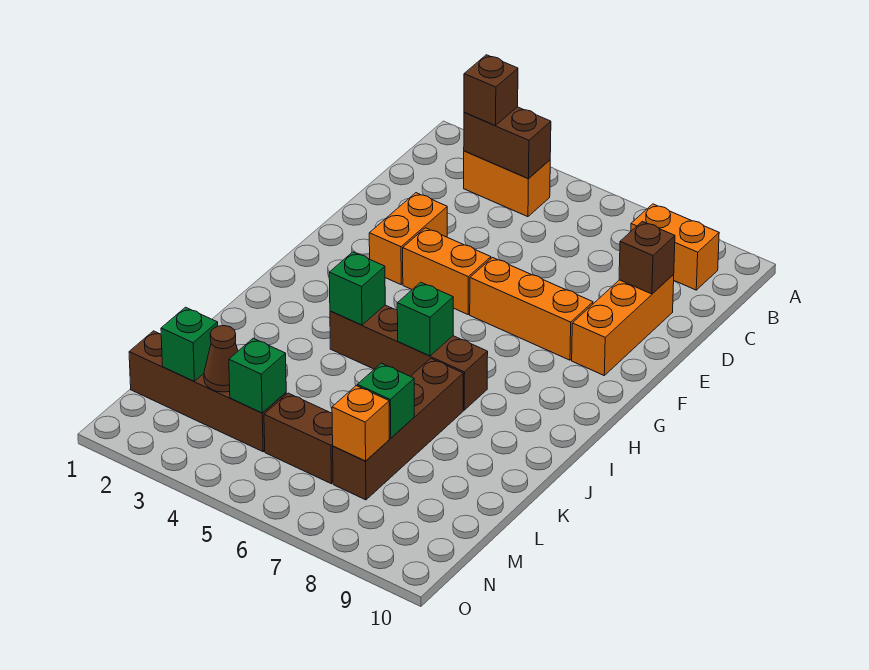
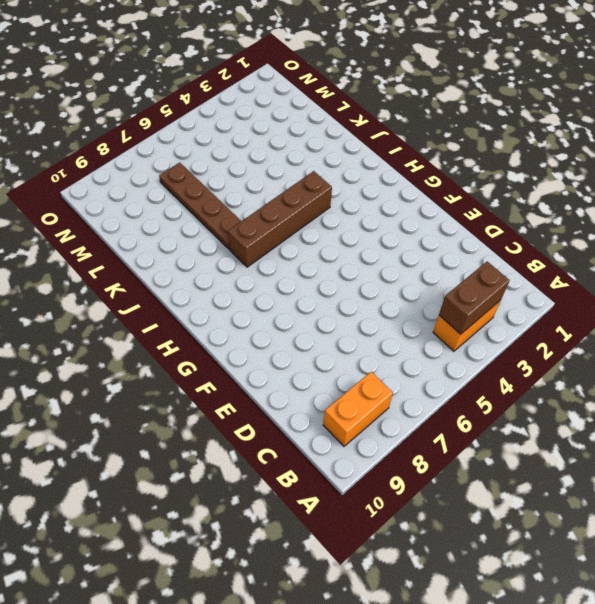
brown plate J7:M7 level 1 -> brown brick J7:M7 level 1
none -> orange brick D9:F9 level 1
none -> orange brick E3:F3 level 1
none -> orange brick F4:F5 level 1

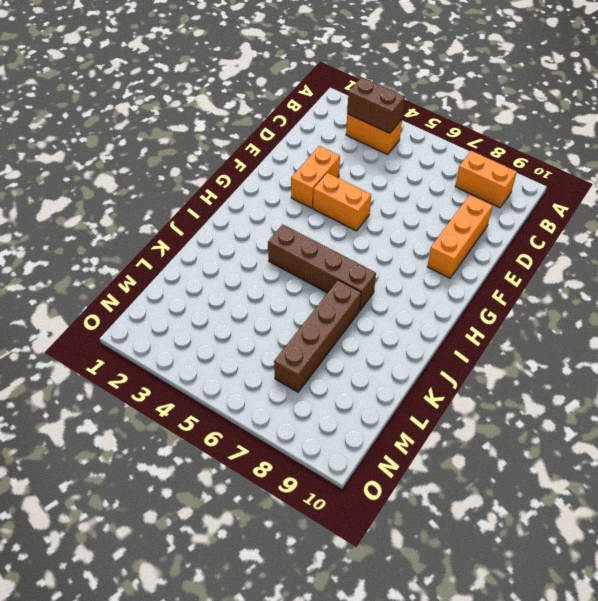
none -> orange brick F6:F8 level 1
none -> brown brick M1:M4 level 1
none -> brown brick M5:M6 level 1

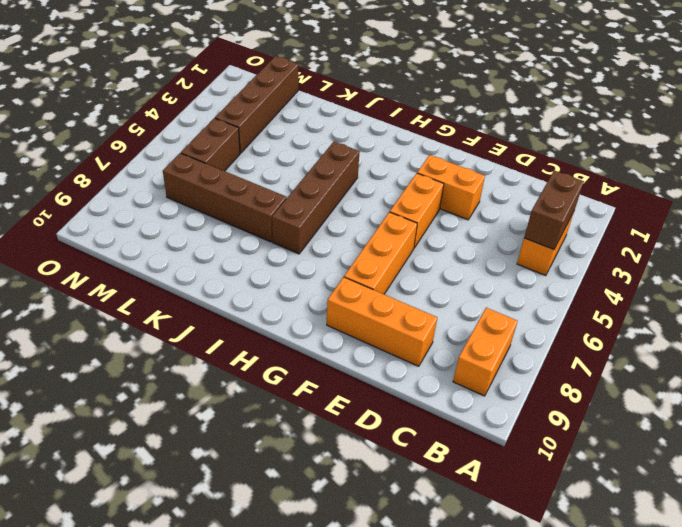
none -> brown brick D9 level 2
none -> green brick I4 level 2
none -> green brick I6 level 2

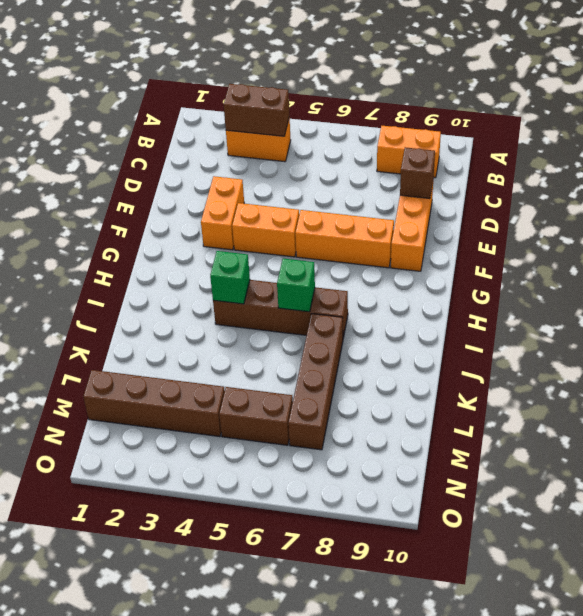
none -> green brick L7 level 2
none -> green brick M2 level 2
none -> brown cone M3 level 2

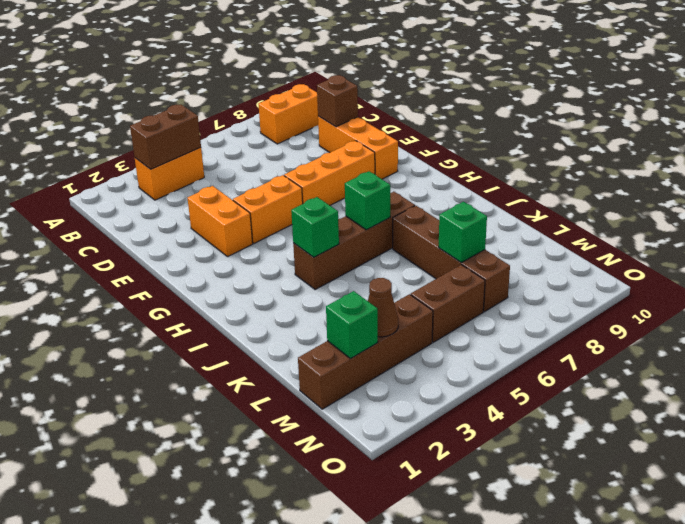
none -> green brick M4 level 2
none -> orange brick M7 level 2
none -> brown brick B3 level 3

